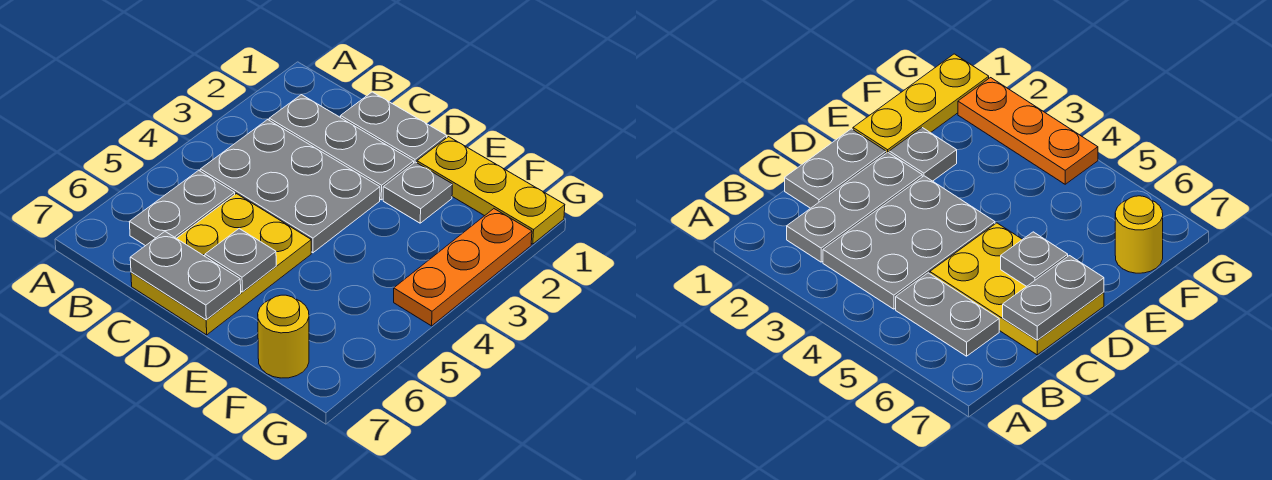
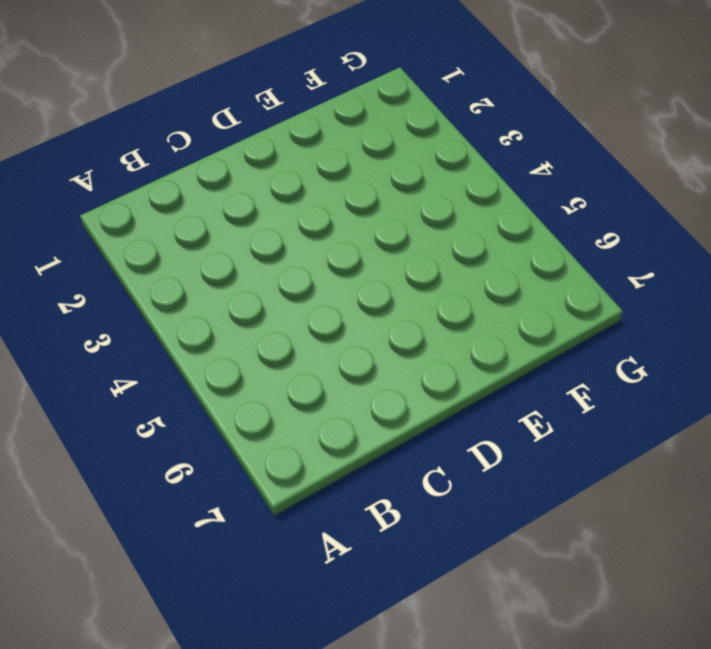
none -> grey plate B2:D2 level 1
none -> grey plate B3:D4 level 1

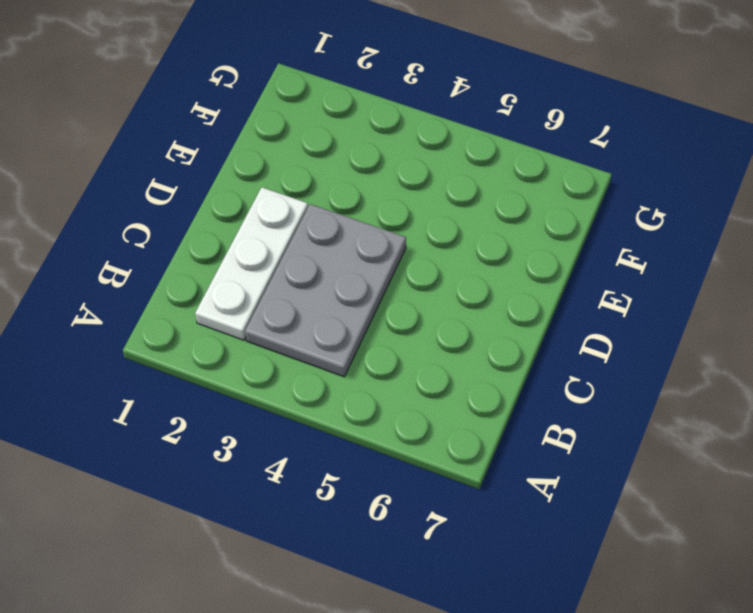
white plate B2:D2 level 1 -> grey plate B2:D2 level 1
none -> grey plate B5:B6 level 1
none -> grey plate C1:D1 level 1

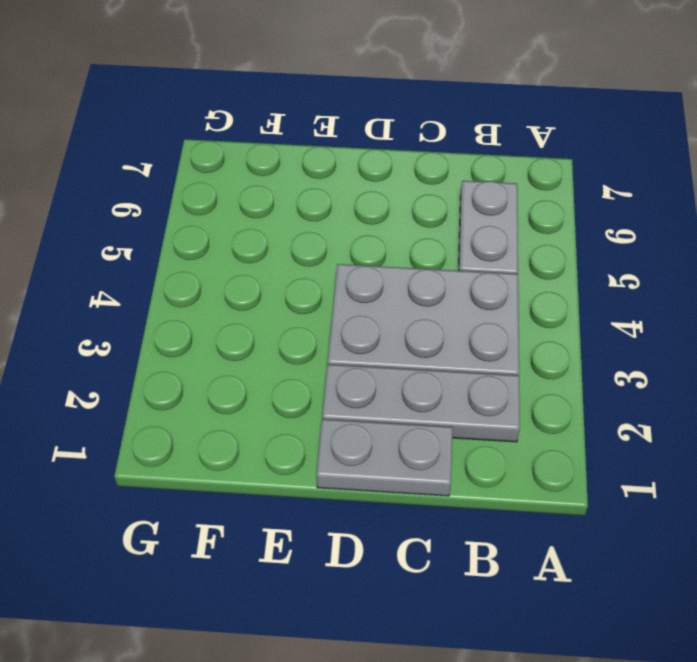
none -> yellow plate C5:D7 level 1
none -> yellow plate E1:G1 level 1

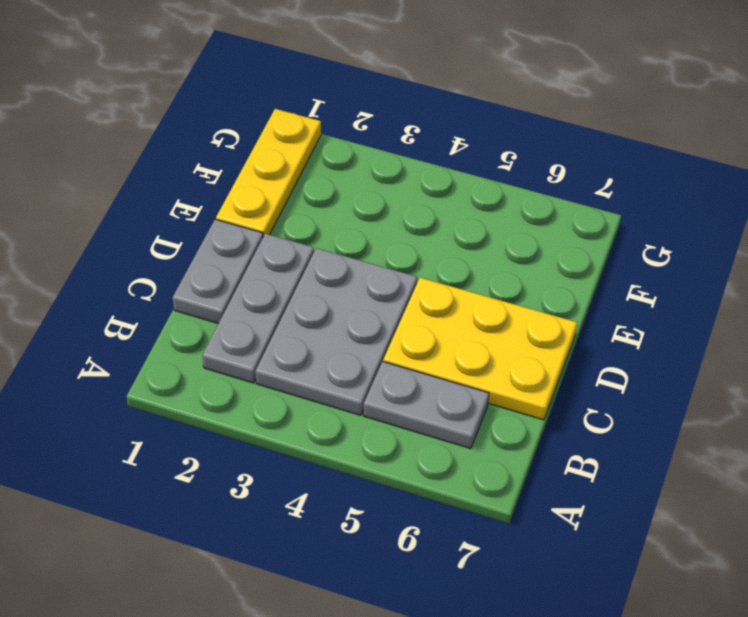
none -> grey plate E2 level 1
none -> yellow round brick F7 level 1

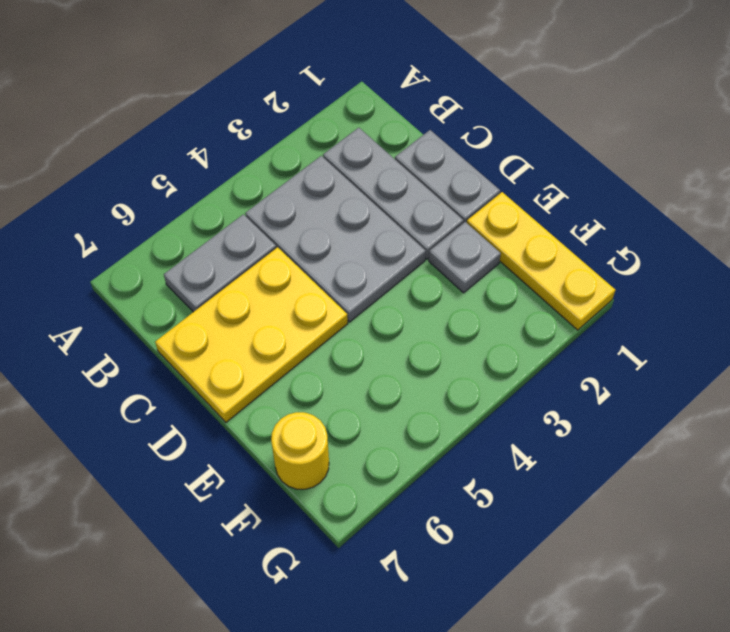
none -> orange plate G2:G4 level 1
none -> grey plate C7:D7 level 2

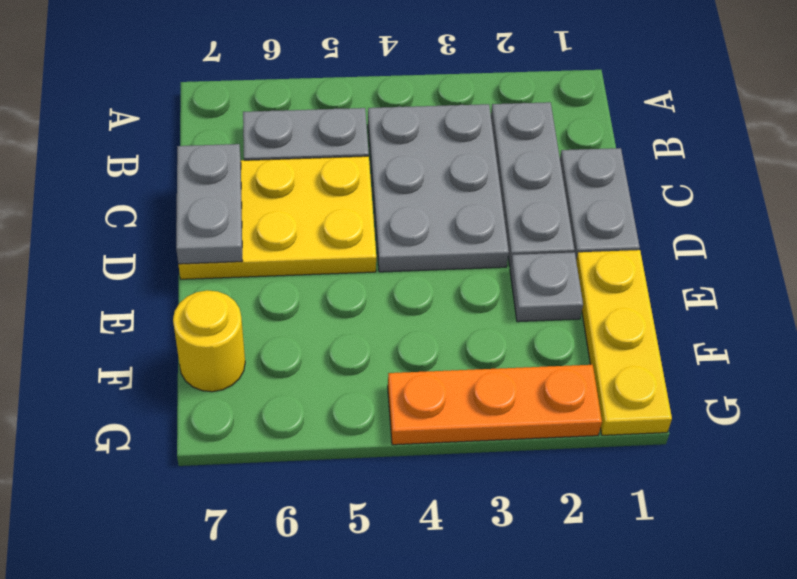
none -> grey plate D6 level 2

